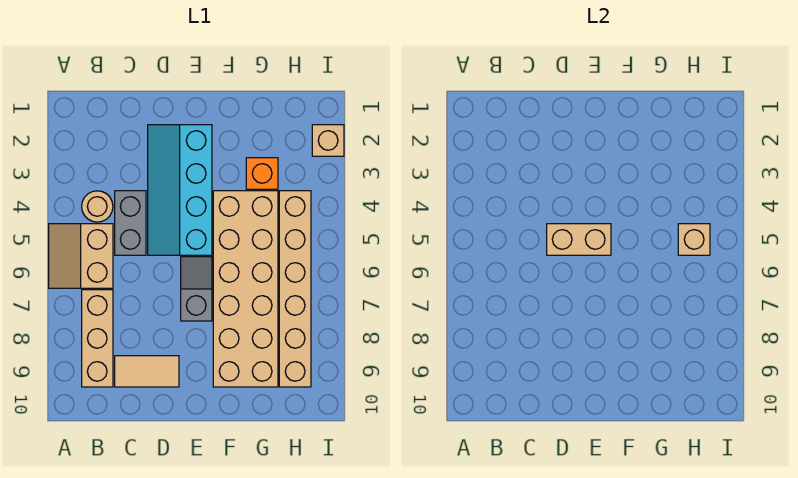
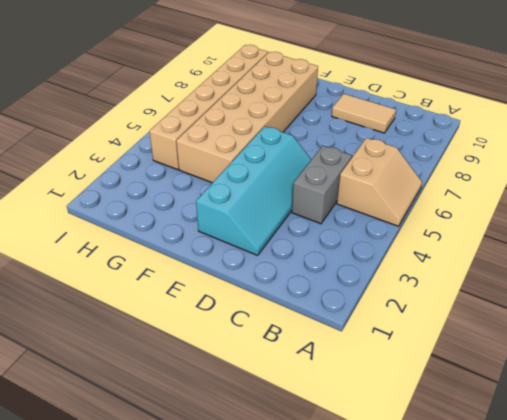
none -> tan round brick B4 level 1
none -> tan brick B7:B9 level 1
none -> grey slope E6:E7 level 1 top 7

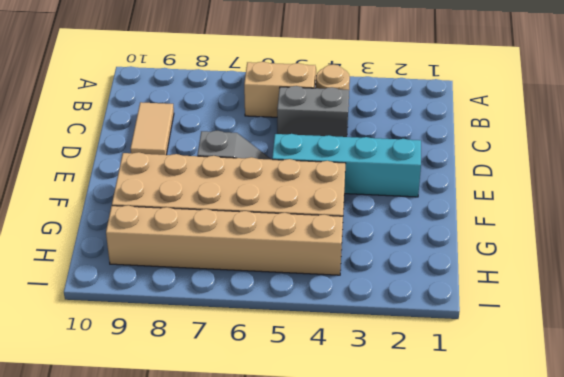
none -> tan brick B7:B9 level 1
none -> orange brick G3 level 1
none -> tan brick I2 level 1

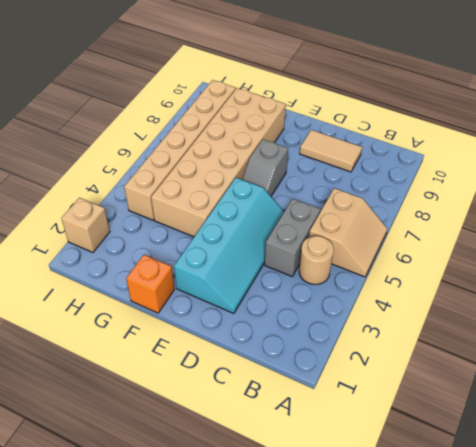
orange brick F1 level 1 -> orange brick G3 level 1
none -> tan brick B7:B9 level 1
none -> tan brick D5:E5 level 2
none -> tan brick H5 level 2

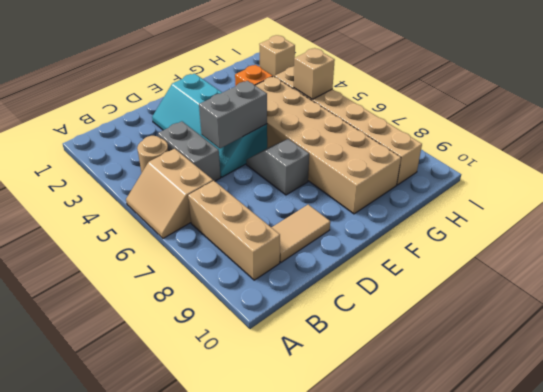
grey brick D5:E5 level 2 -> tan brick D5:E5 level 2

